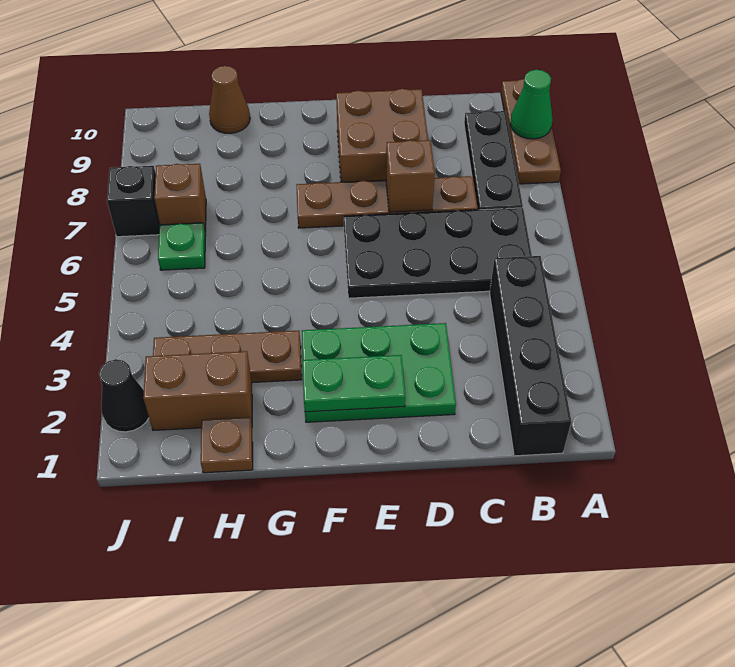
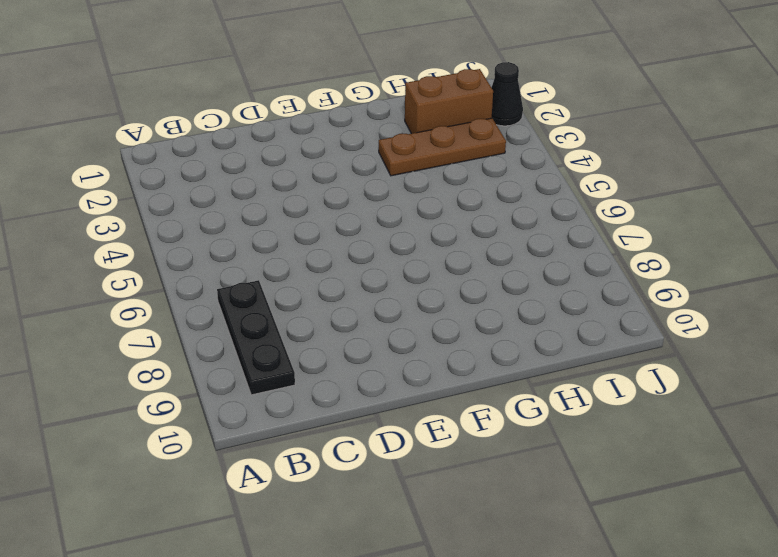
none -> brown plate A8:A10 level 1
none -> black brick B1:B4 level 1
none -> black plate B5:E6 level 1

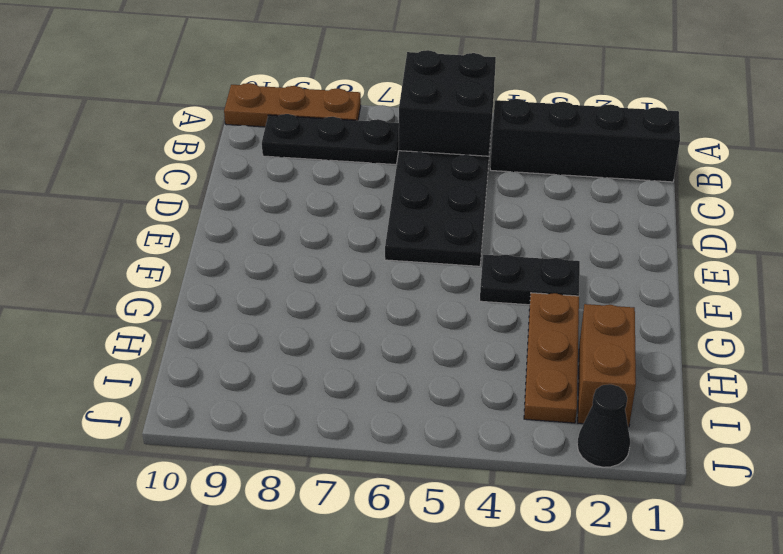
black brick A5:B6 level 2 -> none
black plate F3:F4 level 1 -> green plate D2:F3 level 1
none -> brown plate C7:F7 level 1
none -> brown brick D8:E9 level 1
none -> brown plate H1 level 1

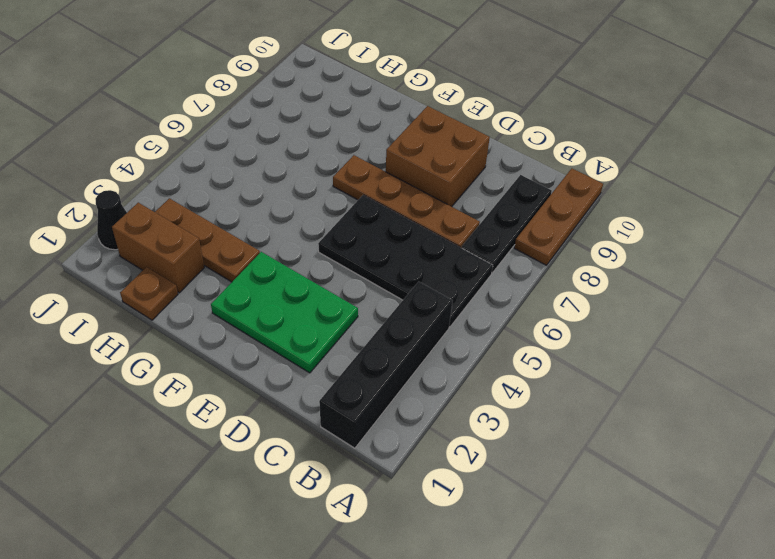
none -> brown cone H10 level 1
none -> green plate I6 level 1
none -> brown brick I7 level 1

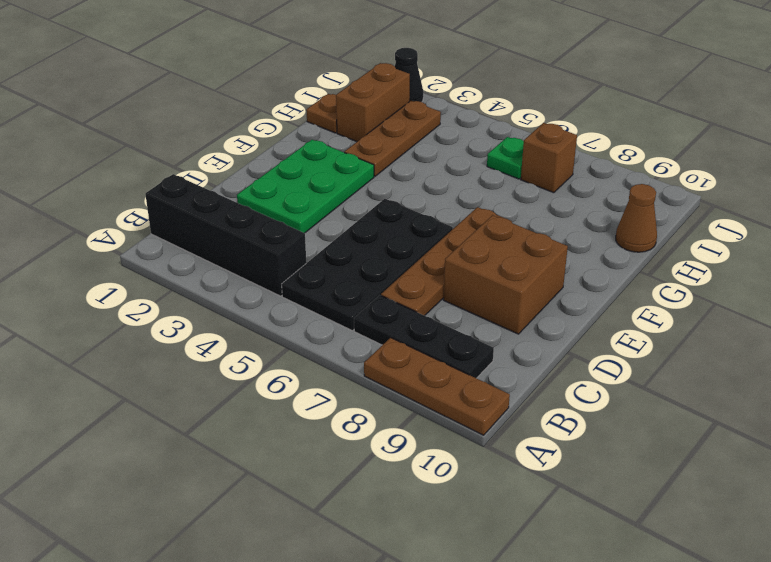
none -> black brick J7 level 1
none -> green cone A9 level 2
none -> brown brick D7 level 2

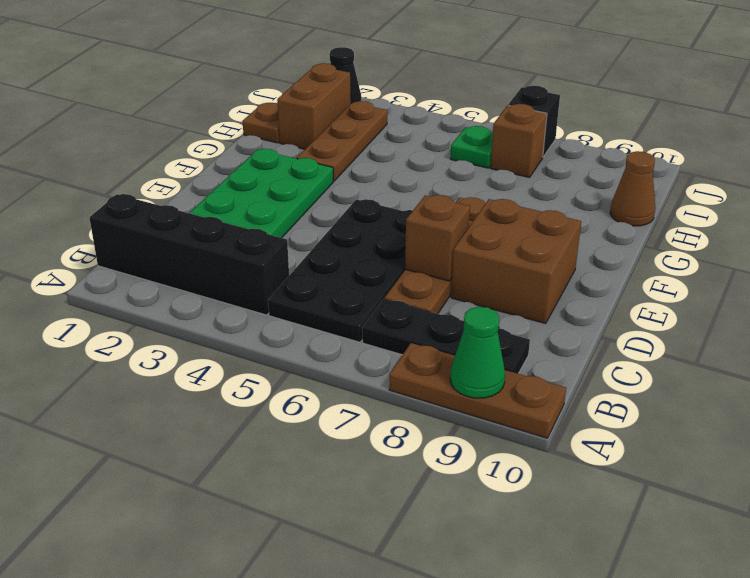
none -> green plate E2:F2 level 2

